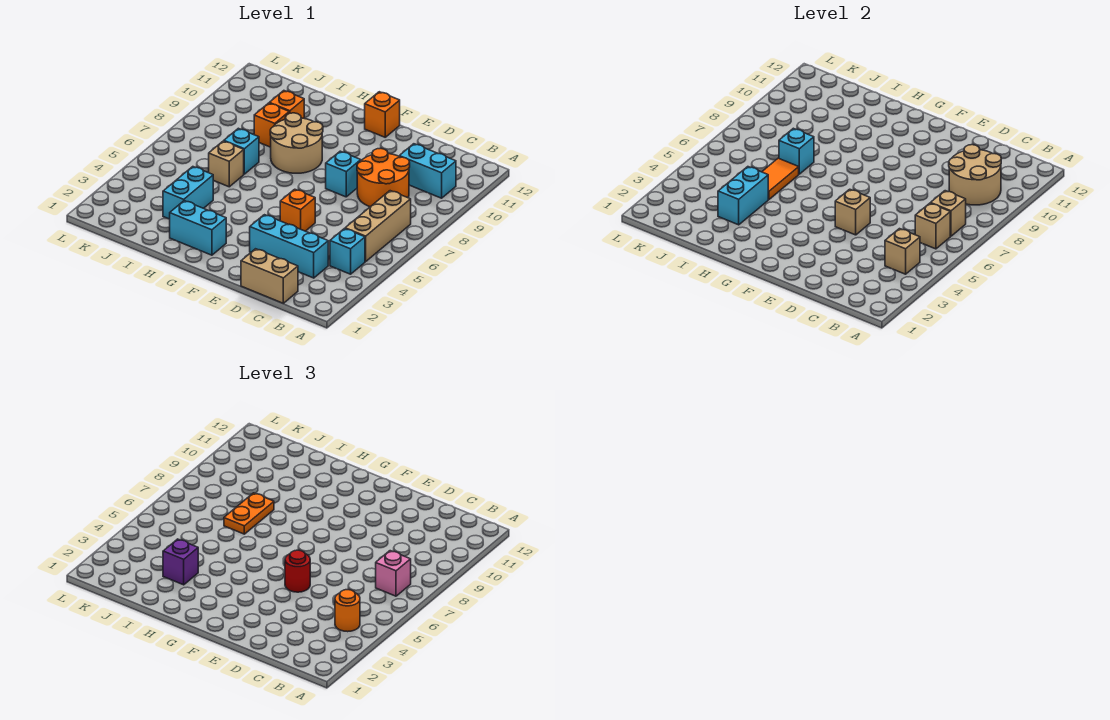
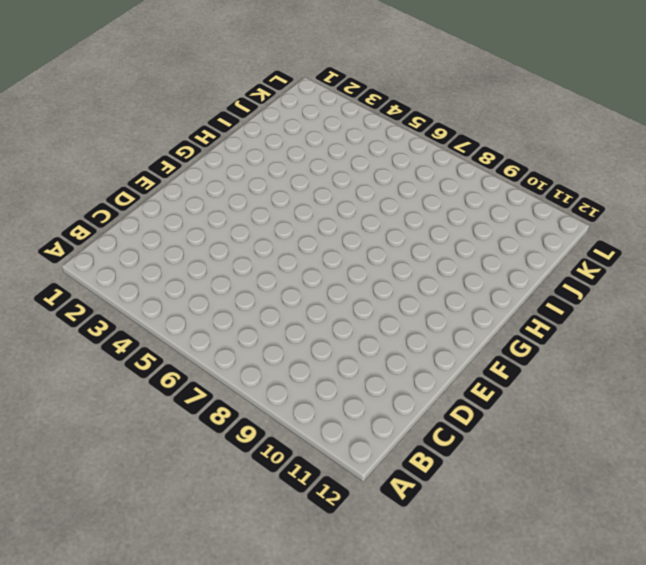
none -> cyan brick B4 level 1
none -> tan brick B5:B7 level 1
none -> cyan brick B10:C10 level 1

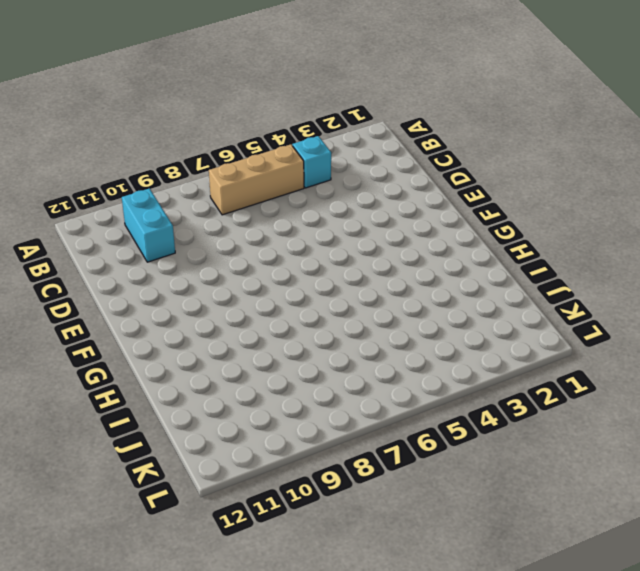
none -> tan brick C1:D1 level 1
none -> cyan brick C3:E3 level 1
none -> orange round brick C8:D9 level 1

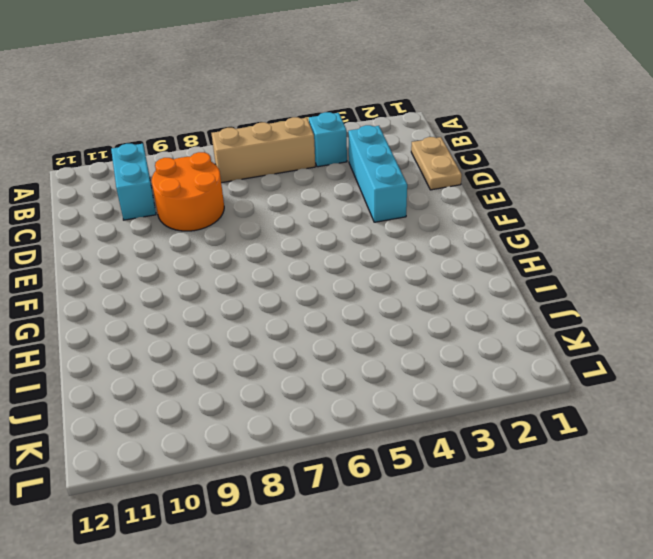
tan plate C1:D1 level 1 -> tan brick C1:D1 level 1
none -> orange brick E5 level 1
none -> cyan brick E8 level 1
none -> orange brick F12 level 1

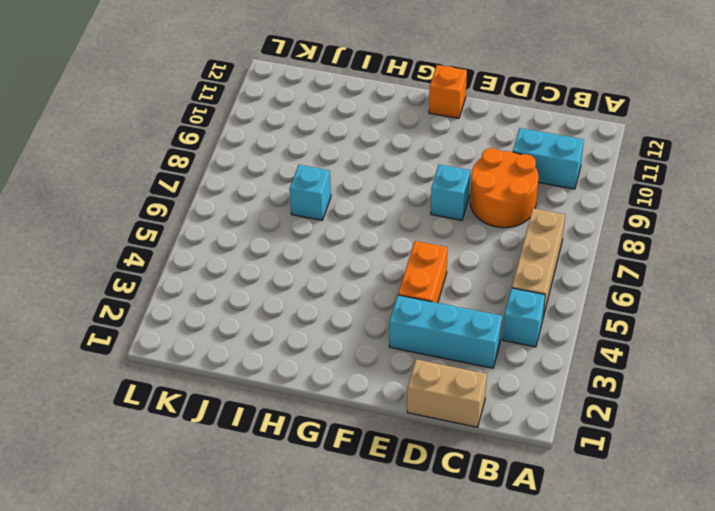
orange brick E4:E5 level 1 -> orange brick E5 level 1
none -> cyan brick G2:H2 level 1
none -> tan round brick G8:H9 level 1
none -> cyan brick I3:I4 level 1

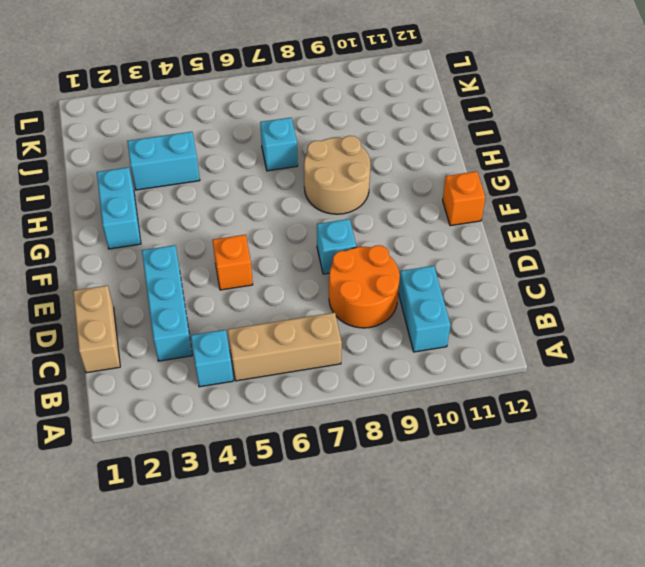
none -> tan brick I6 level 1
none -> orange brick I9 level 1
none -> orange brick I10 level 1

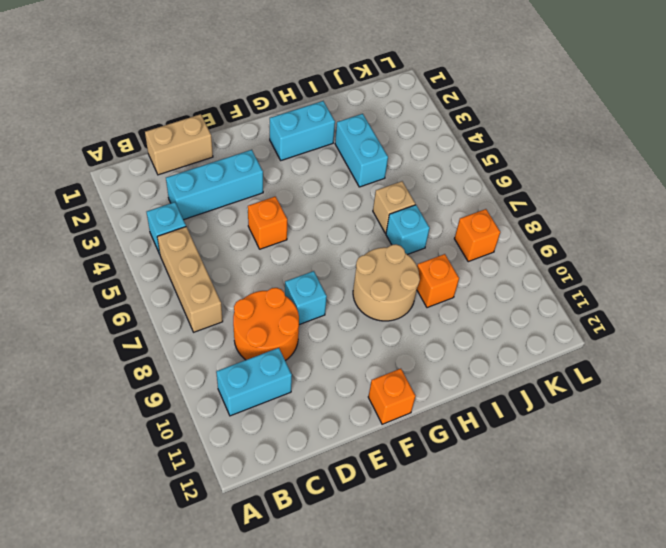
orange brick K8 level 1 -> orange brick I10 level 1
none -> tan brick B4 level 2
none -> tan brick B6 level 2
none -> tan brick B7 level 2

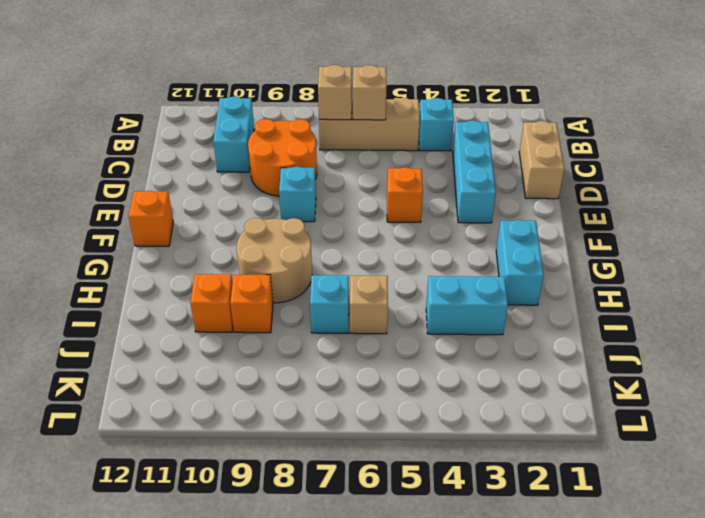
none -> tan brick B4 level 2
none -> tan round brick B9:C10 level 2
none -> tan brick E5 level 2

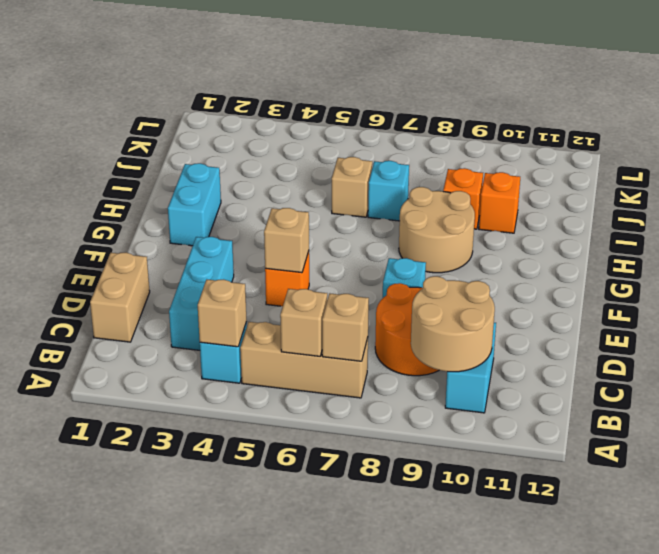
none -> orange brick F12 level 1
none -> cyan brick I3:I4 level 1
none -> cyan brick I3:I4 level 2

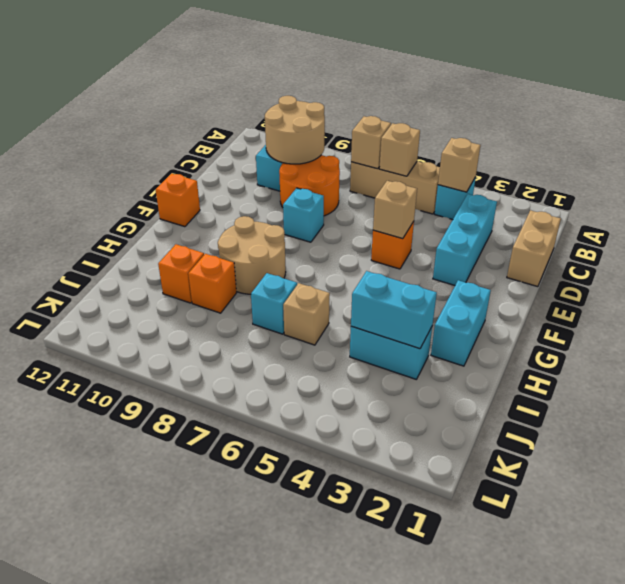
none -> orange tile I5:I6 level 2
none -> cyan brick I7 level 2
none -> orange round brick B4 level 3

